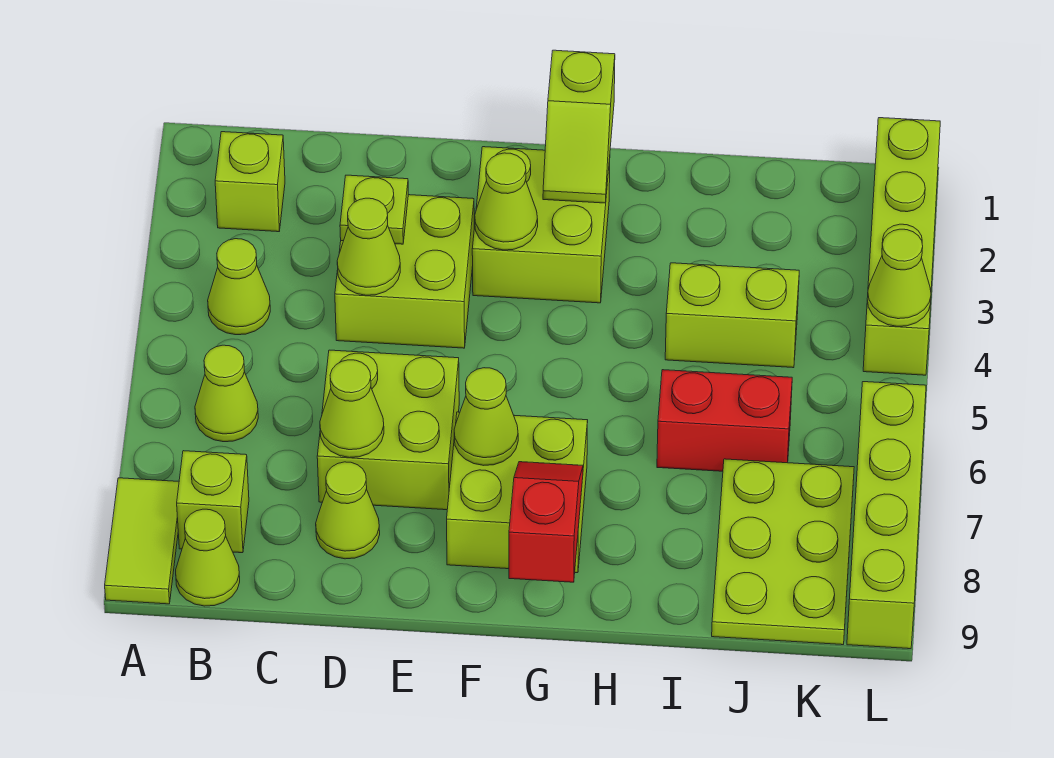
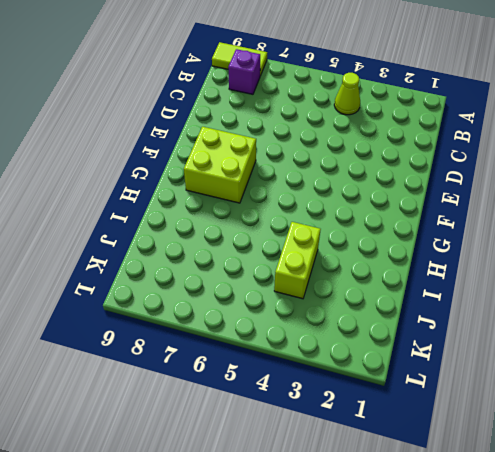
purple brick B8 level 1 -> lime brick B8 level 1
none -> lime brick B2 level 1
none -> lime cone B6 level 1
none -> lime cone B9 level 1

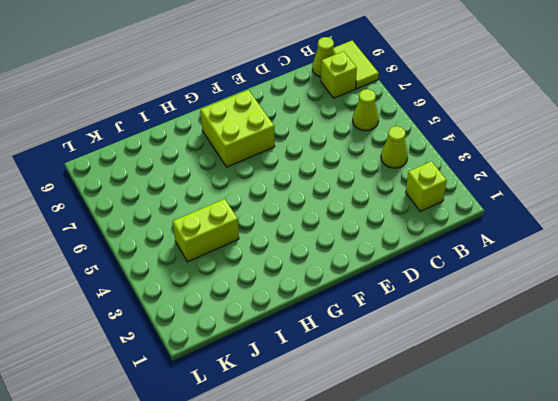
none -> lime brick D3:E4 level 1
none -> lime brick D6:E7 level 1
none -> lime cone D8 level 1

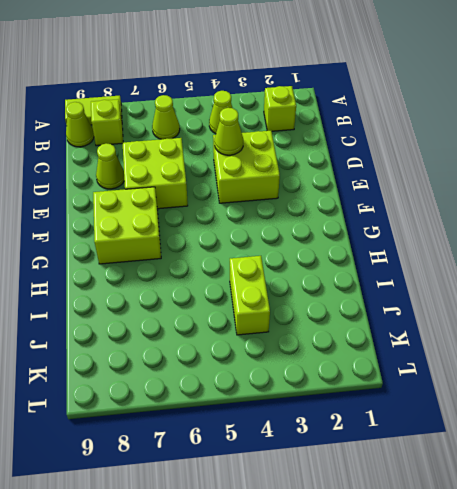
none -> lime brick F2:G3 level 1
none -> red brick I6:J6 level 1
none -> lime plate J7:K9 level 1

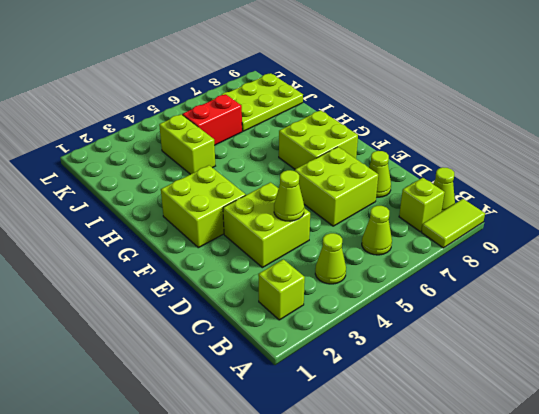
red brick J5:J6 level 1 -> red brick I6:J6 level 1
none -> lime brick L1:L4 level 1
none -> lime brick L6:L9 level 1
none -> lime plate D3 level 2

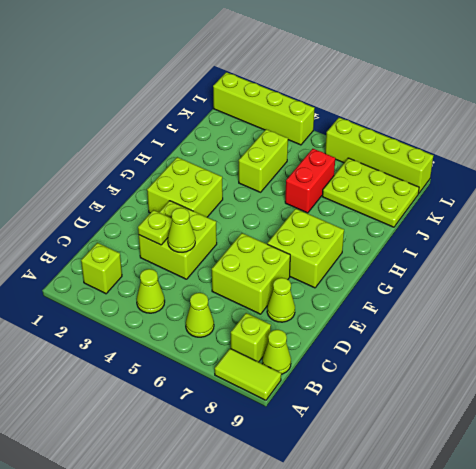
none -> lime cone D7 level 2
none -> lime cone F3 level 2
none -> lime cone F7 level 2

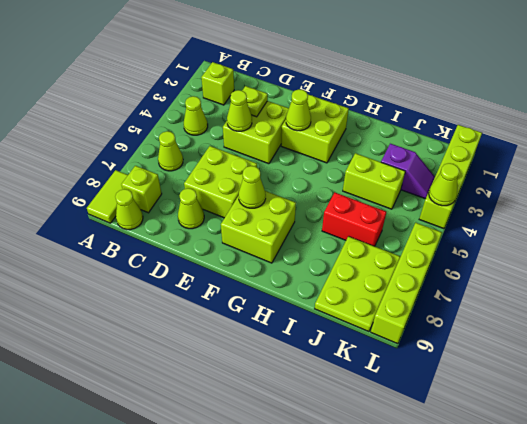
purple slope J3:K3 level 1 top J -> none
none -> lime cone D7 level 2
none -> lime slope G1:G2 level 2 top 1
none -> red slope G8:G9 level 2 top 9

